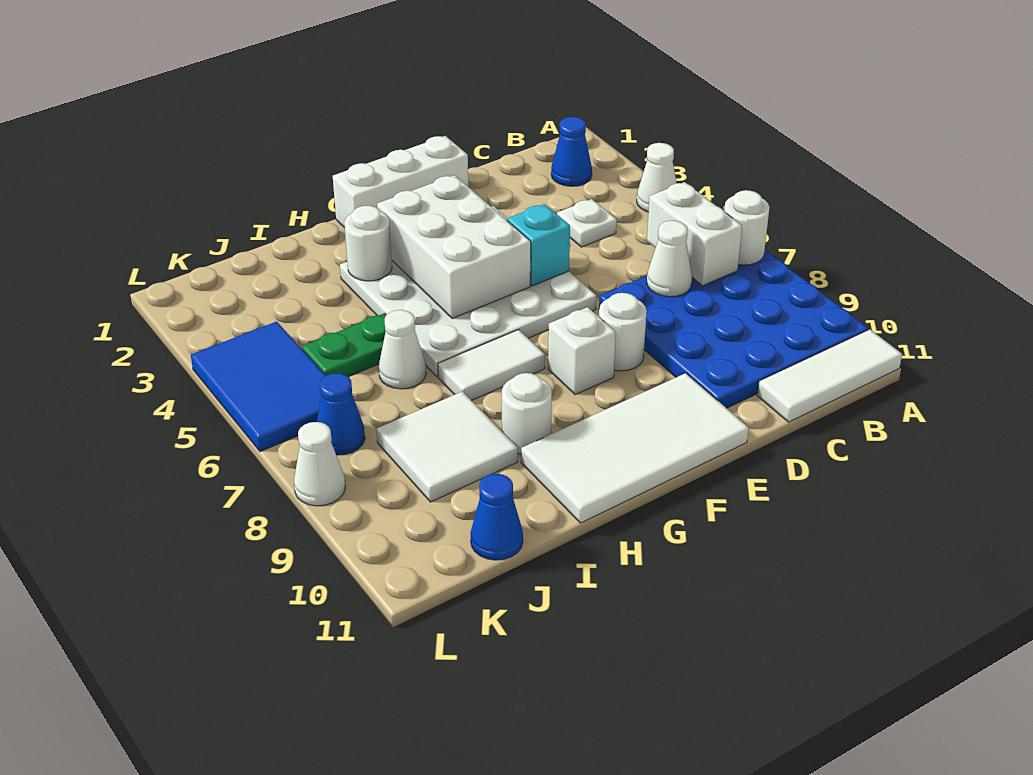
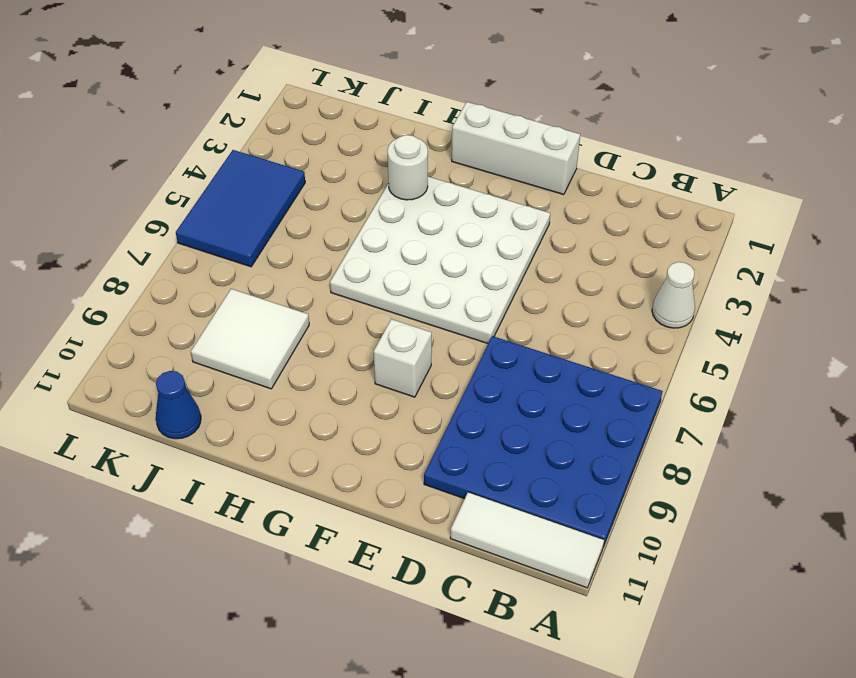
none -> blue cone B2 level 1
none -> white plate C4 level 1
none -> white round brick E8 level 1

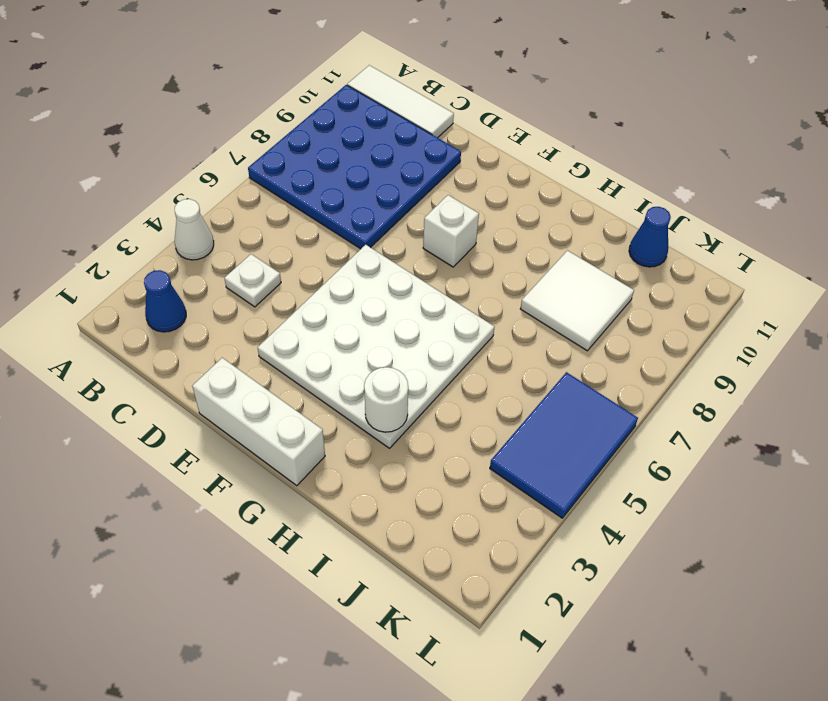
none -> white round brick E8 level 1
none -> white tile E10:H11 level 1
none -> white tile G7:H7 level 1

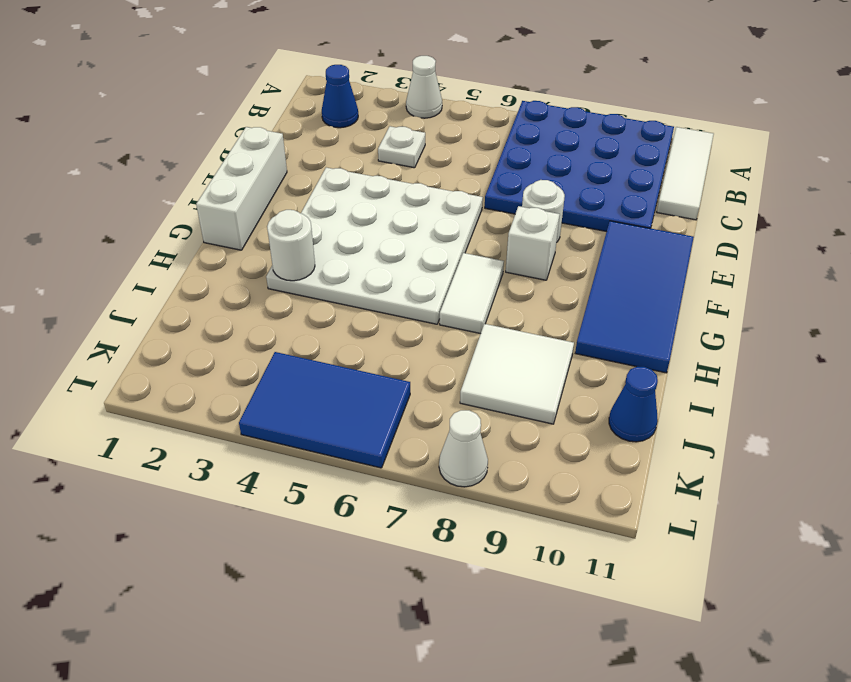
blue tile E10:H11 level 1 -> white tile E10:H11 level 1
none -> white round brick H9 level 1
none -> green plate I5:J5 level 1
none -> white cone I6 level 1

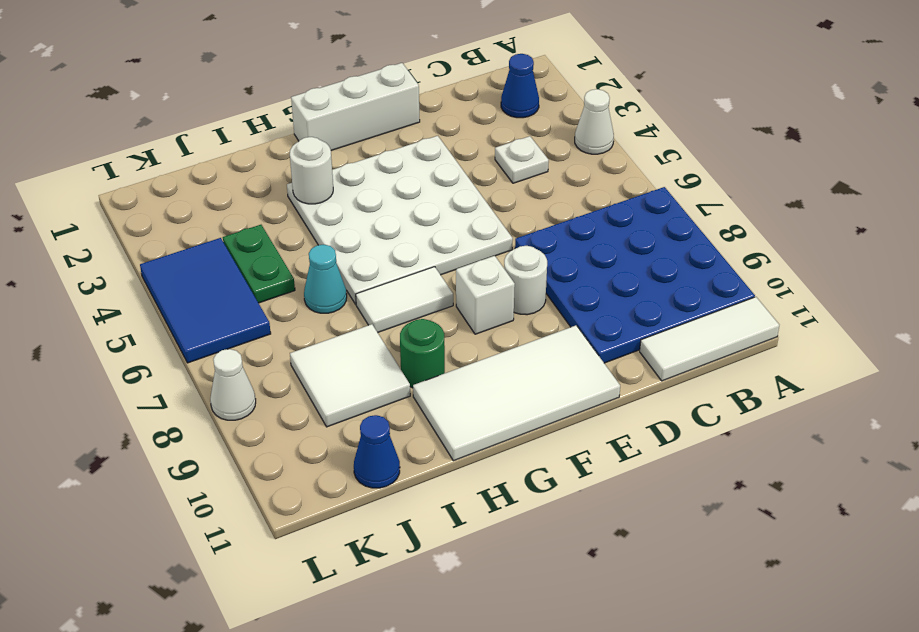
green round brick H9 level 1 -> white round brick H9 level 1
cyan cone I6 level 1 -> white cone I6 level 1
green plate J4:J5 level 1 -> green plate I5:J5 level 1
none -> blue cone K7 level 1
none -> white round brick A7 level 2
none -> white brick B6:B7 level 2

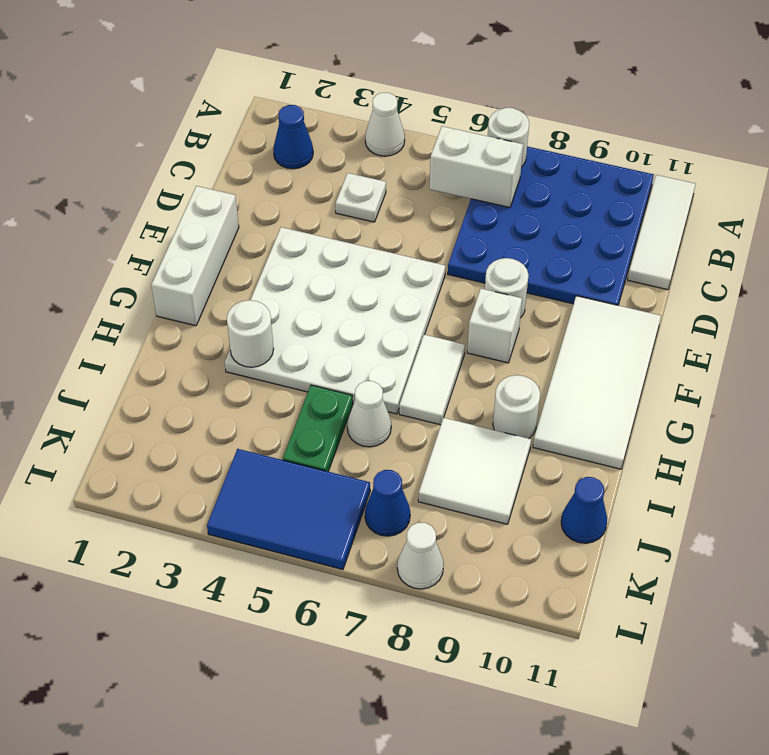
none -> white cone C7 level 2
none -> cyan brick E5 level 2
none -> white brick F3:G5 level 2

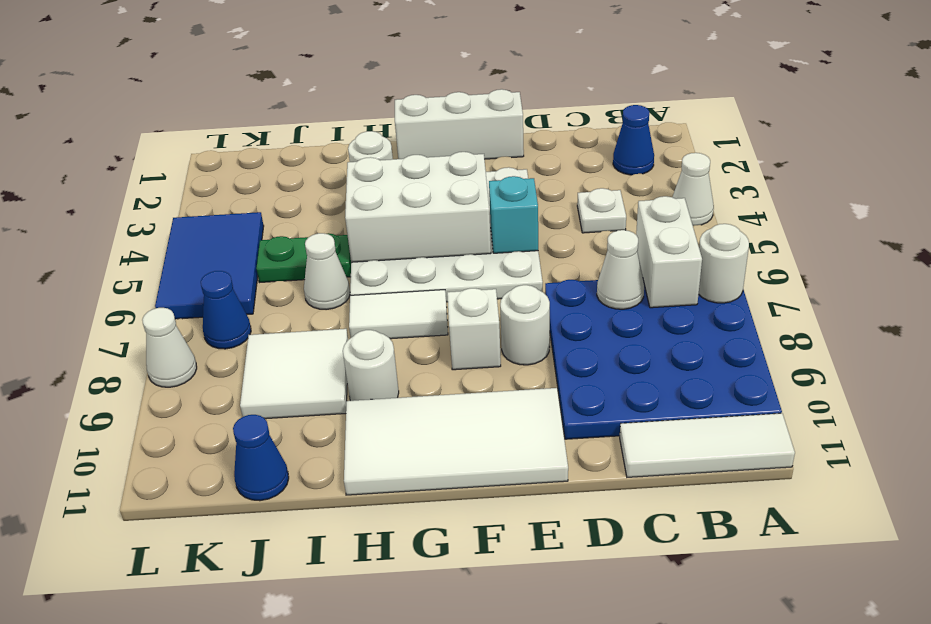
white brick F4:H5 level 2 -> white brick F3:G5 level 2

